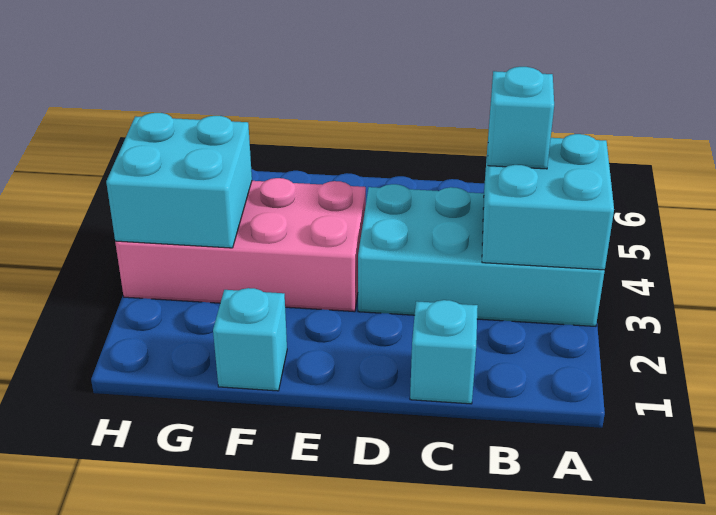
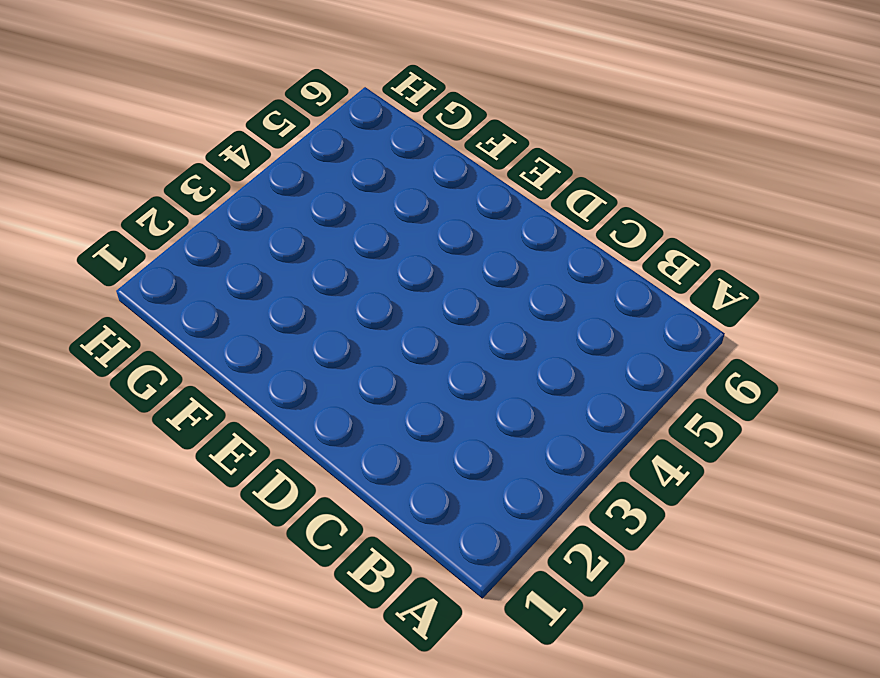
none -> cyan brick A3:D4 level 1
none -> cyan brick C1 level 1

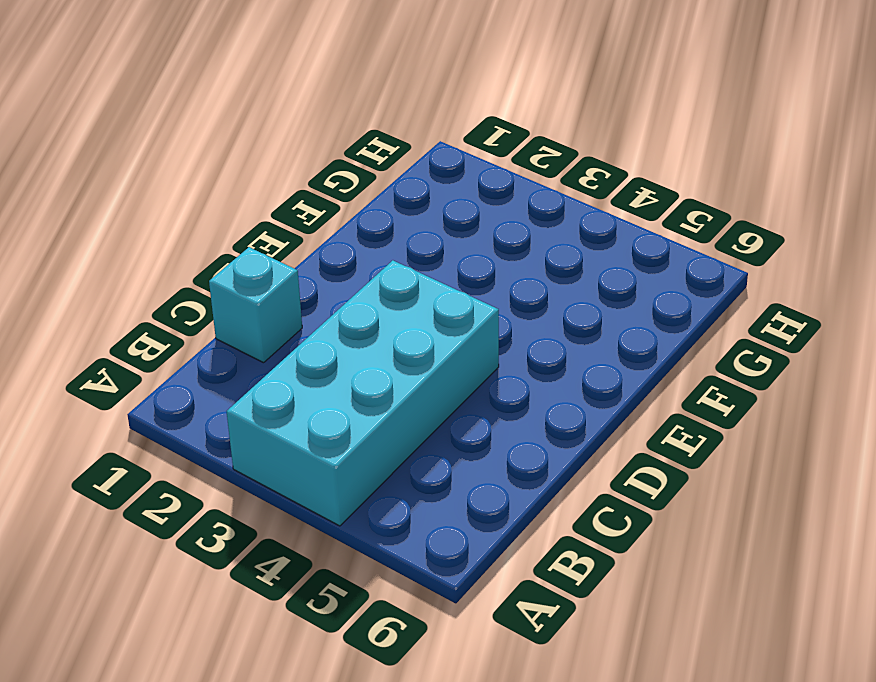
none -> pink brick E3:H4 level 1
none -> cyan brick F1 level 1

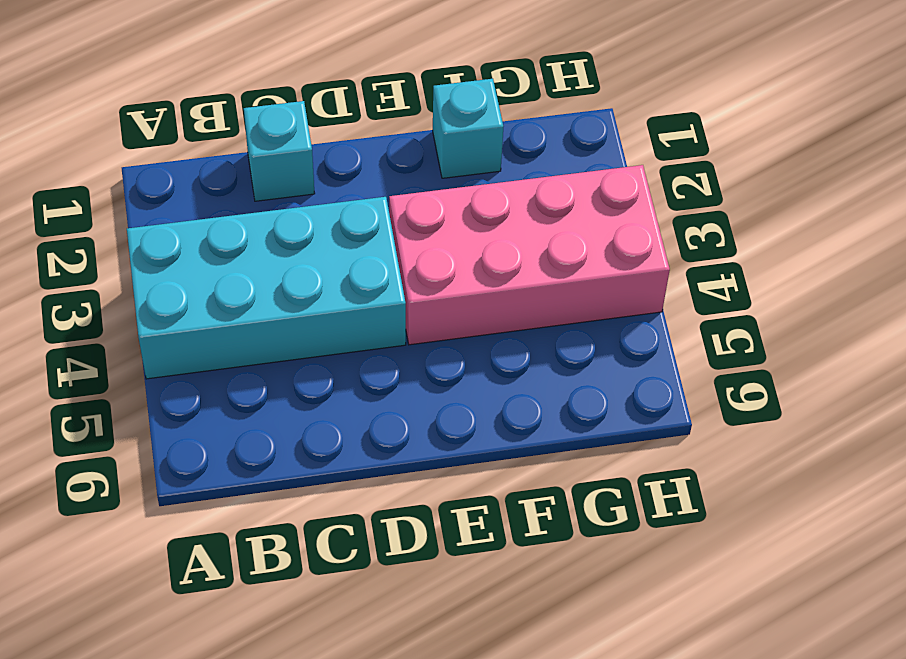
none -> cyan brick A3:B4 level 2
none -> cyan brick G3:H4 level 2

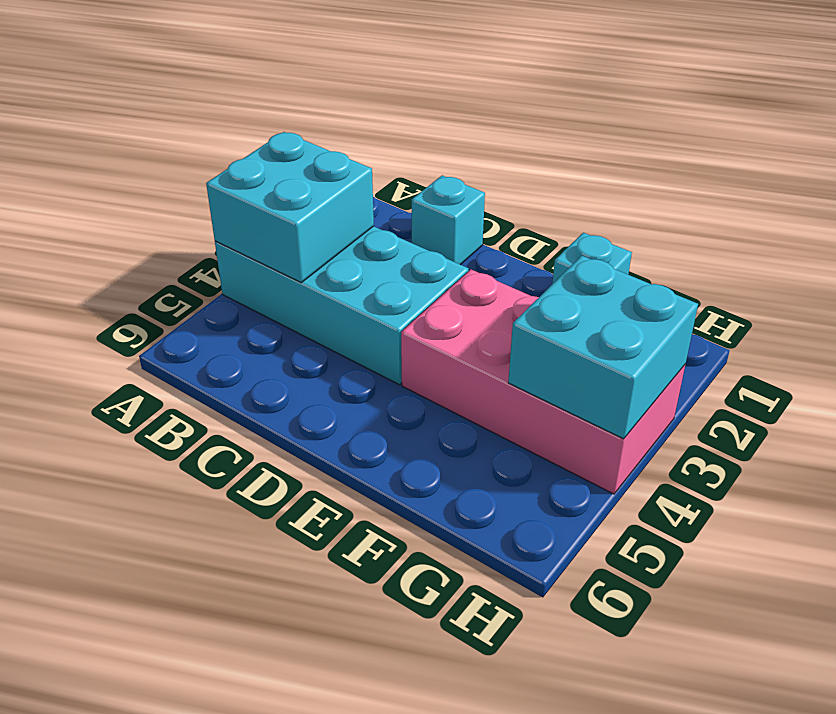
none -> cyan brick B4 level 3

